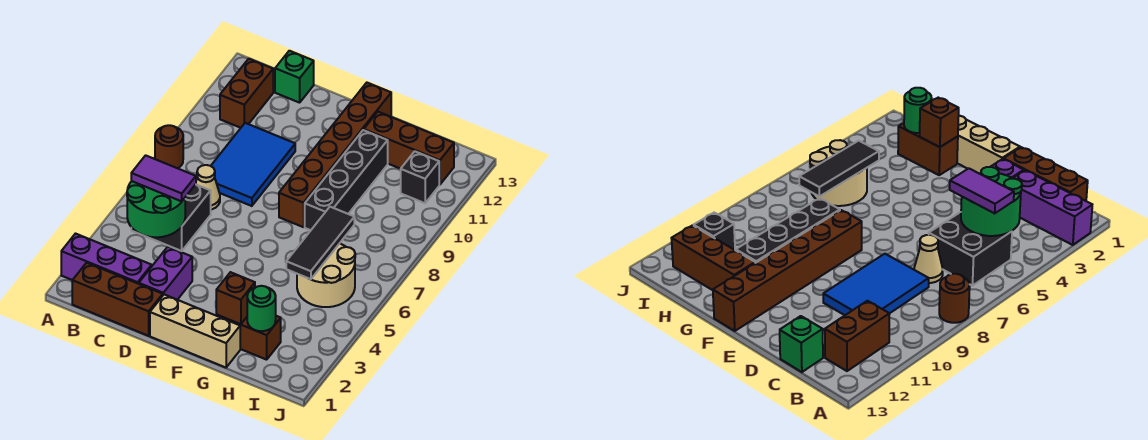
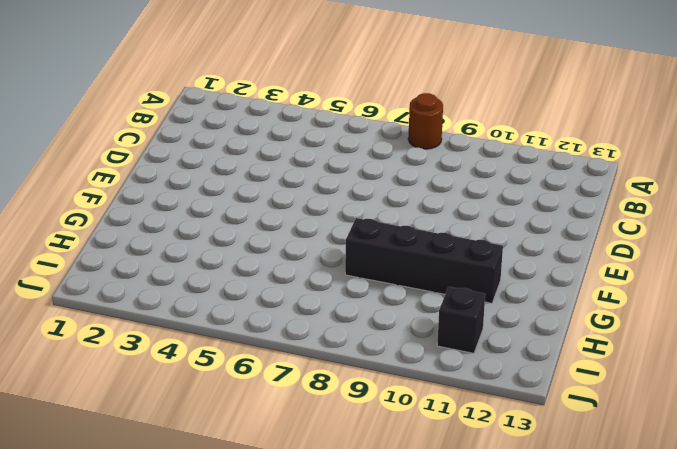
none -> purple brick A2:C2 level 1
none -> brown brick B1:D1 level 1
none -> black brick B5:C6 level 1

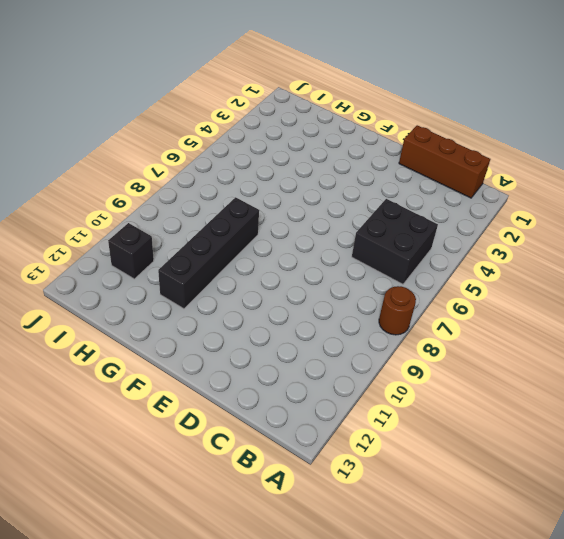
none -> purple brick A2:C2 level 1
none -> brown brick B11:B12 level 1
none -> tan cone C7 level 1

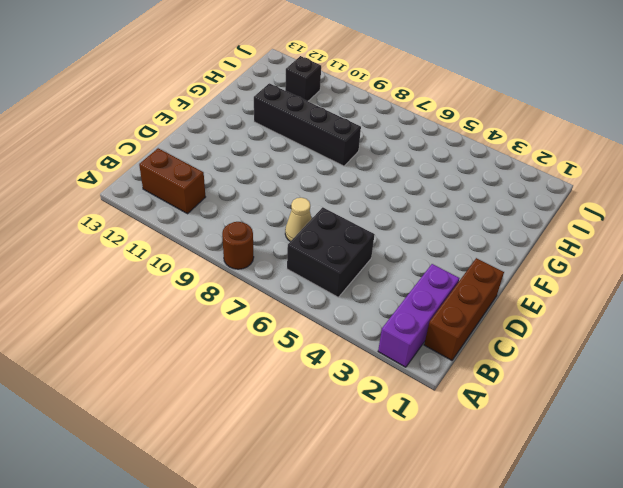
none -> blue tile C8:D10 level 1
none -> green brick C13 level 1
none -> purple brick D2:D3 level 1

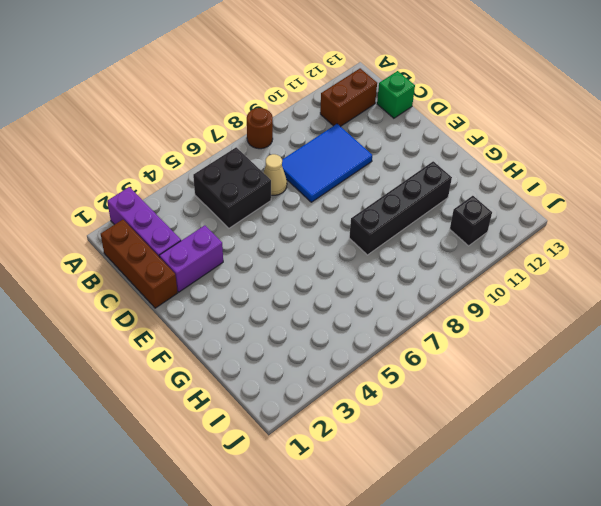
none -> tan brick E1:G1 level 1
none -> brown brick F8:F13 level 1
none -> brown brick G2:H2 level 1

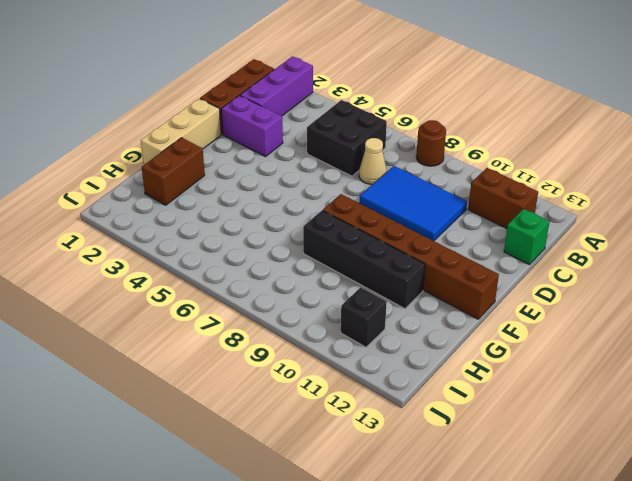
none -> brown brick G12:I12 level 1
none -> tan round brick H5:I6 level 1
none -> green round brick B4:C5 level 2

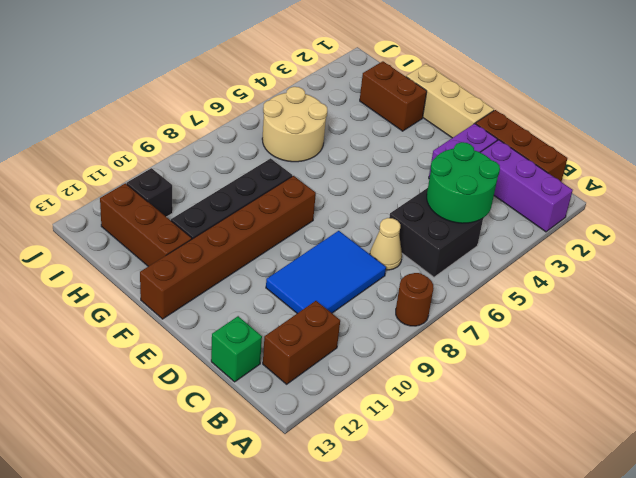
none -> brown brick G2 level 2
none -> green round brick H2 level 2
none -> black tile H5:H7 level 2

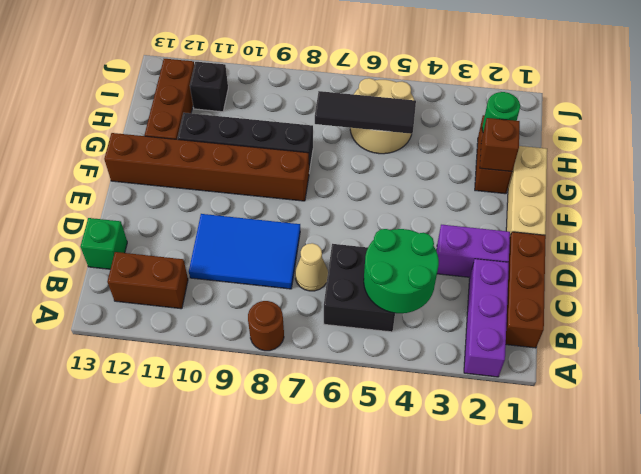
none -> purple tile B5:C5 level 3

